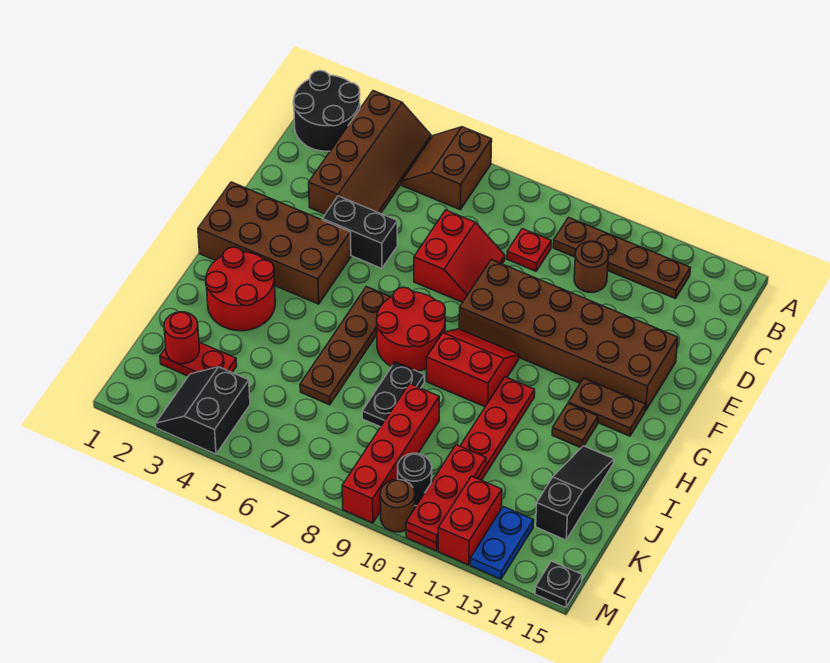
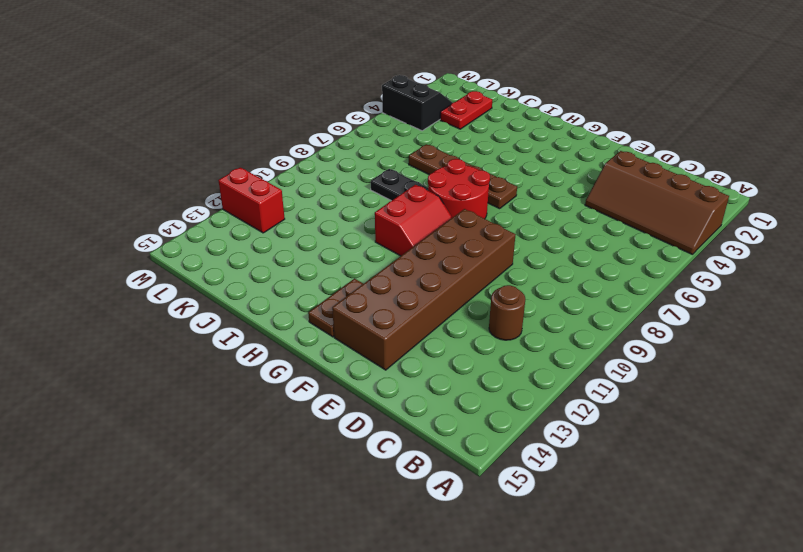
none -> black round brick A1:B2 level 1
none -> brown slope A5:B6 level 1 top 6
none -> brown plate B10:B13 level 1

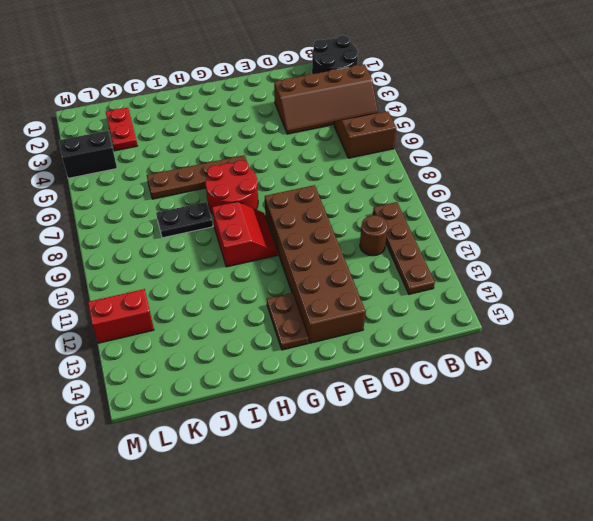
none -> red plate C9 level 1
none -> red slope D7:E8 level 1 top 7
none -> black brick E4:E5 level 1

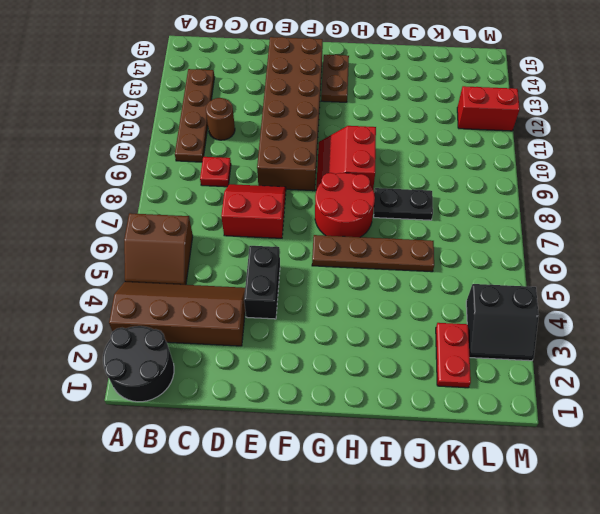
none -> brown brick F1:G4 level 1
none -> red round brick H2:I3 level 1
none -> red plate H11:M11 level 1

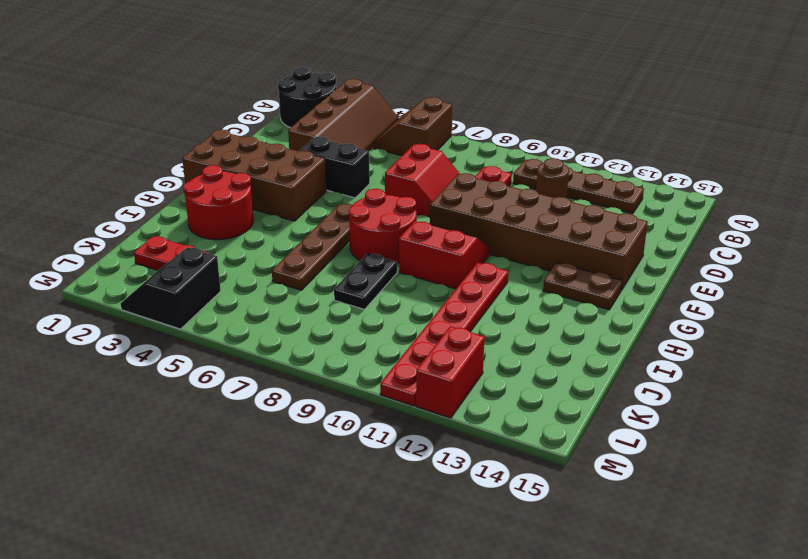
none -> brown plate H13 level 1
none -> black slope I14:K14 level 1 top K
none -> red brick J9:M9 level 1

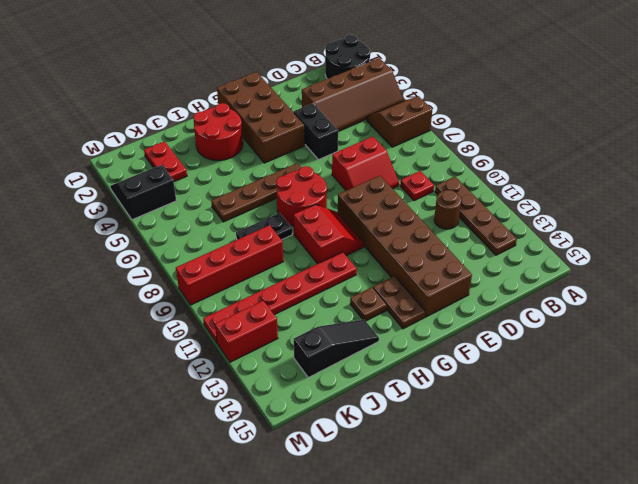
none -> black round brick L10 level 1
none -> blue plate L13:M13 level 1
none -> brown round brick M10 level 1

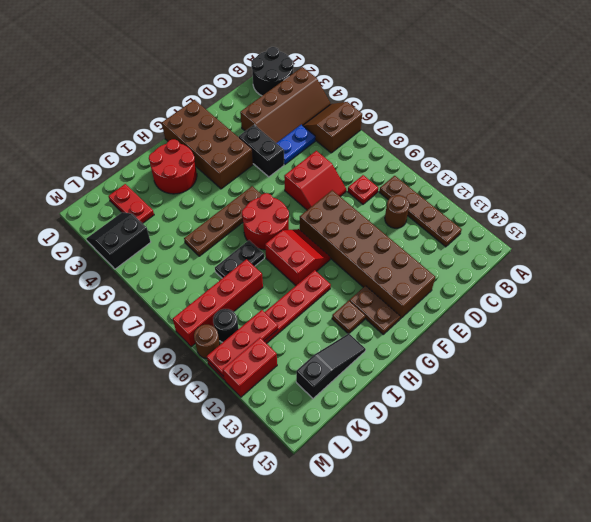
blue plate C5:D5 level 1 -> blue plate L13:M13 level 1
none -> black plate M15 level 1
none -> red round brick K2 level 2

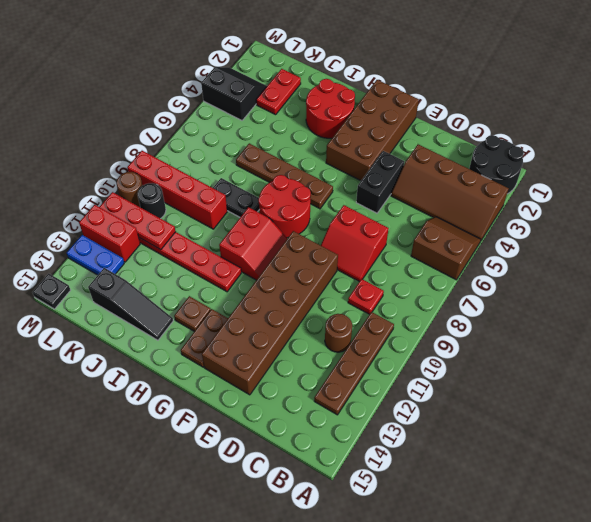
none -> red round brick K2 level 2

